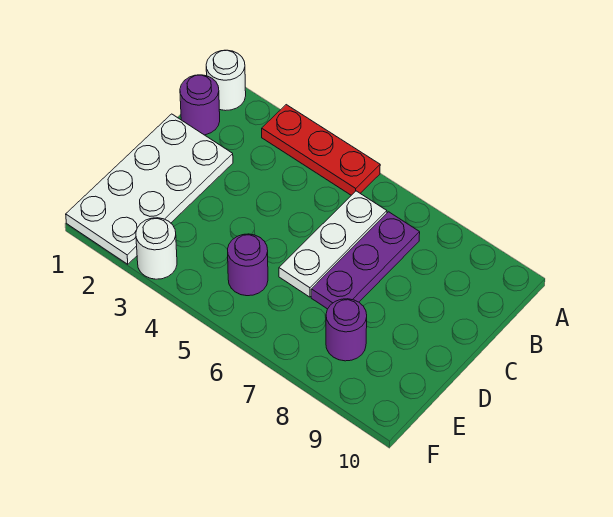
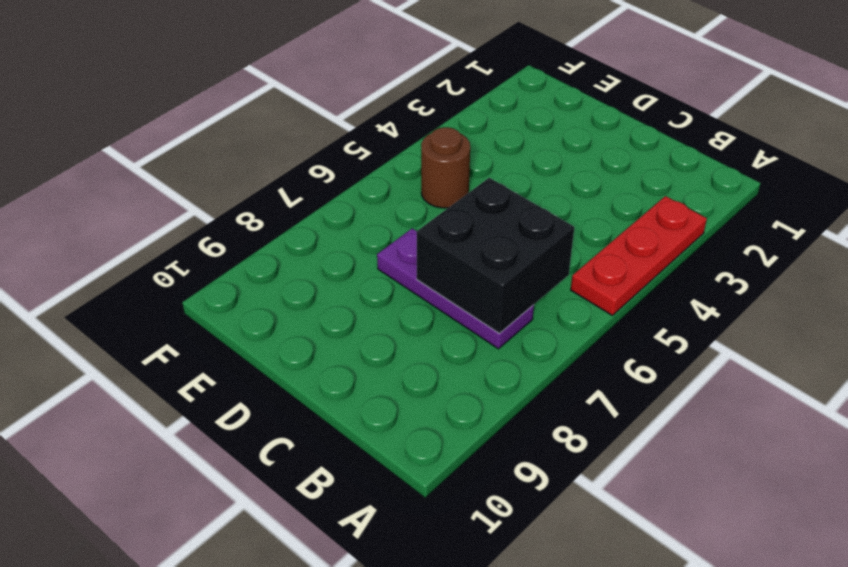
black brick B6:C7 level 2 -> none
brown round brick E5 level 1 -> purple round brick E5 level 1
none -> white round brick A1 level 1
none -> purple round brick B1 level 1

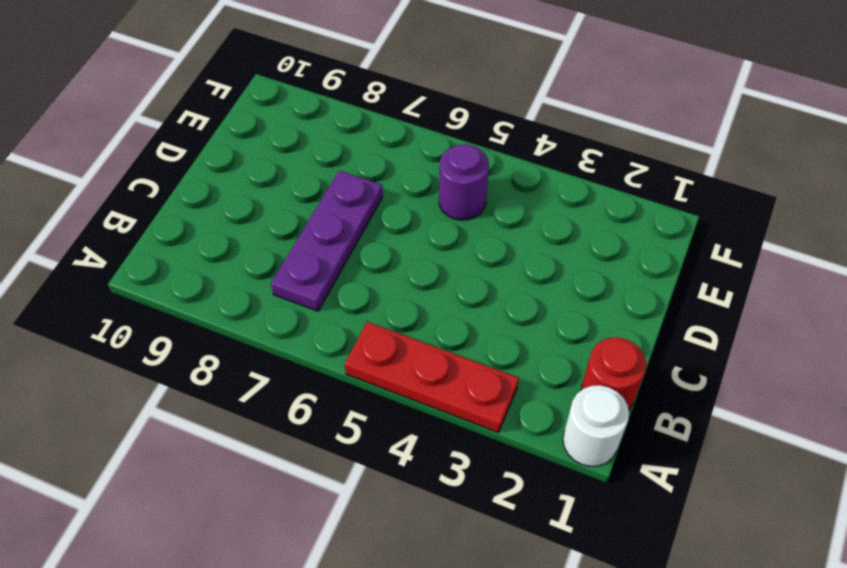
red round brick B1 level 1 -> purple round brick B1 level 1
none -> white plate B6:D6 level 1
none -> white plate C1:F2 level 1

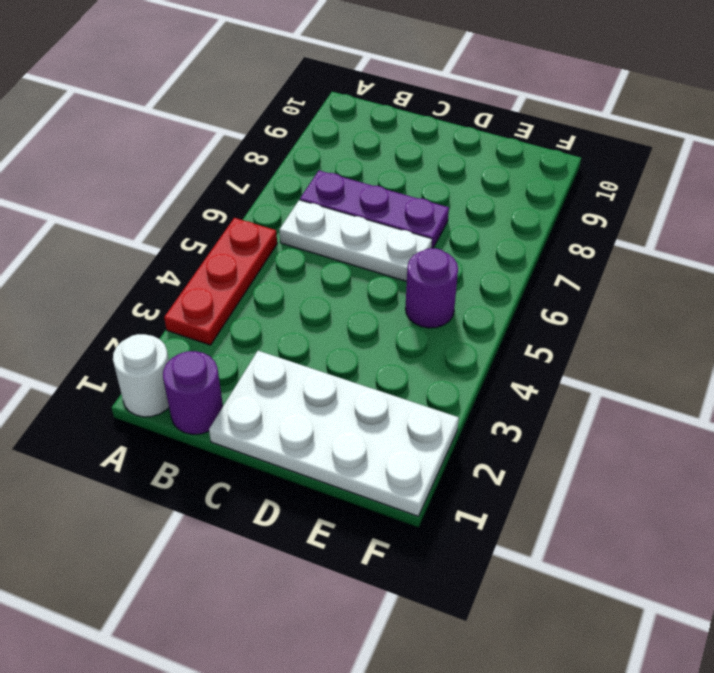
none -> purple round brick E8 level 1
none -> white round brick F3 level 1

